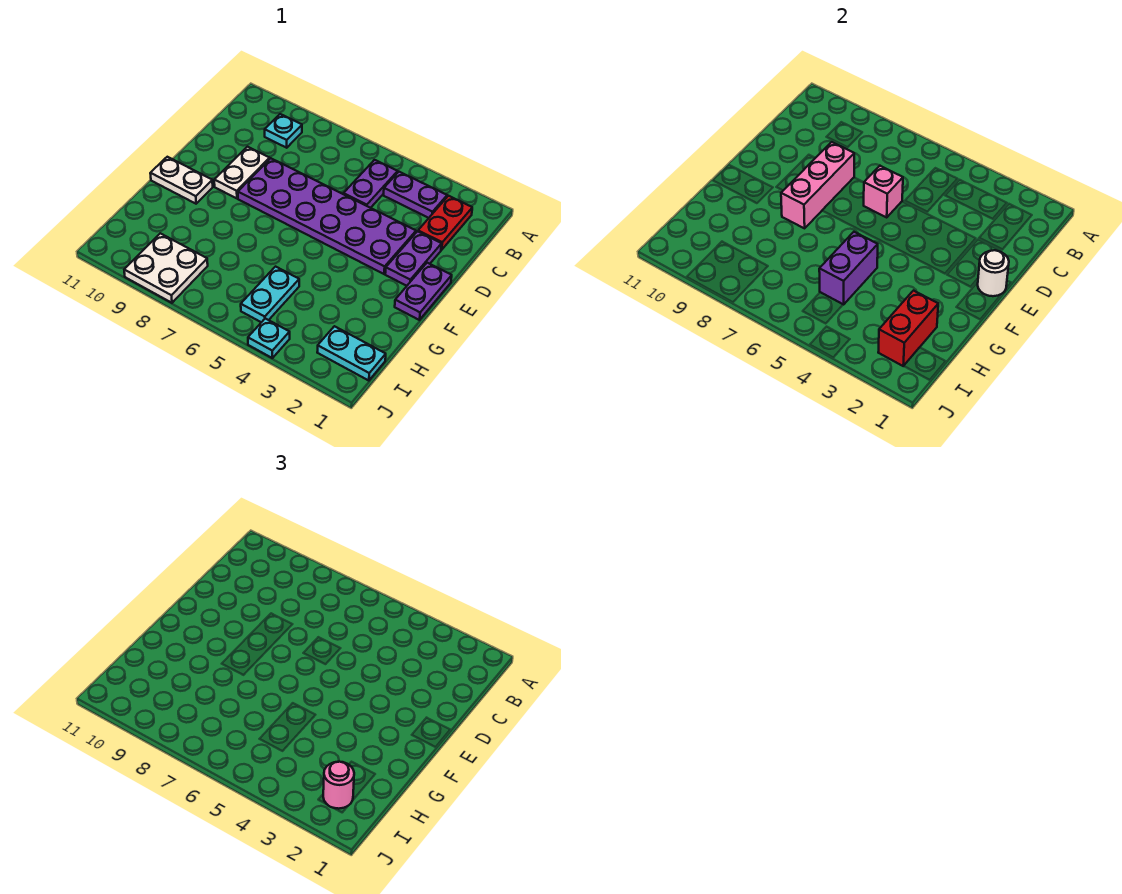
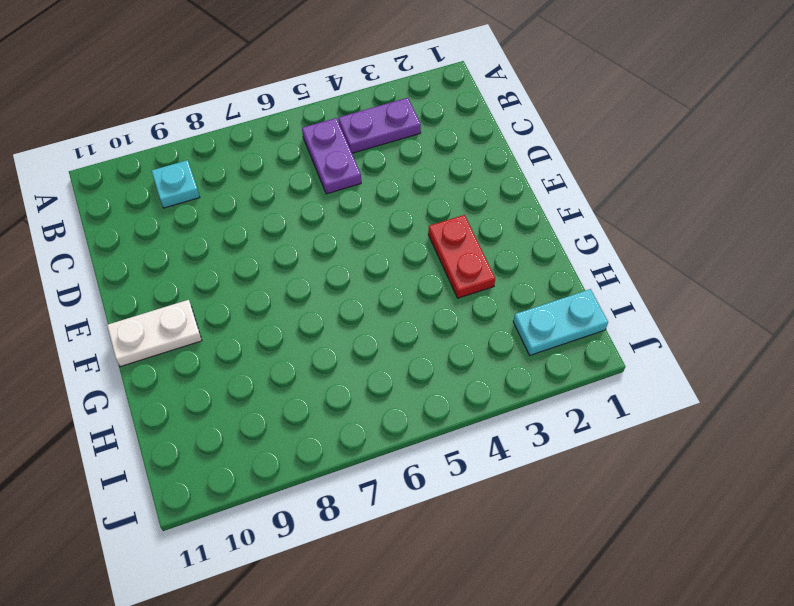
red plate F3:G3 level 1 -> red plate B2:C2 level 1
none -> purple plate D2:E2 level 1
none -> purple plate D3:E8 level 1
none -> white plate D9:E9 level 1

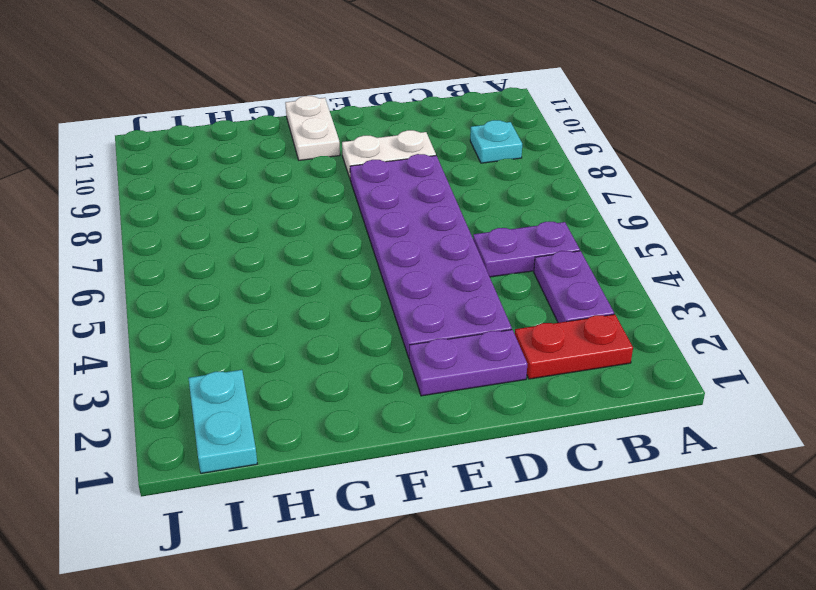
none -> purple plate E1:F1 level 1
none -> cyan plate H5:I5 level 1
none -> white plate I8:J9 level 1

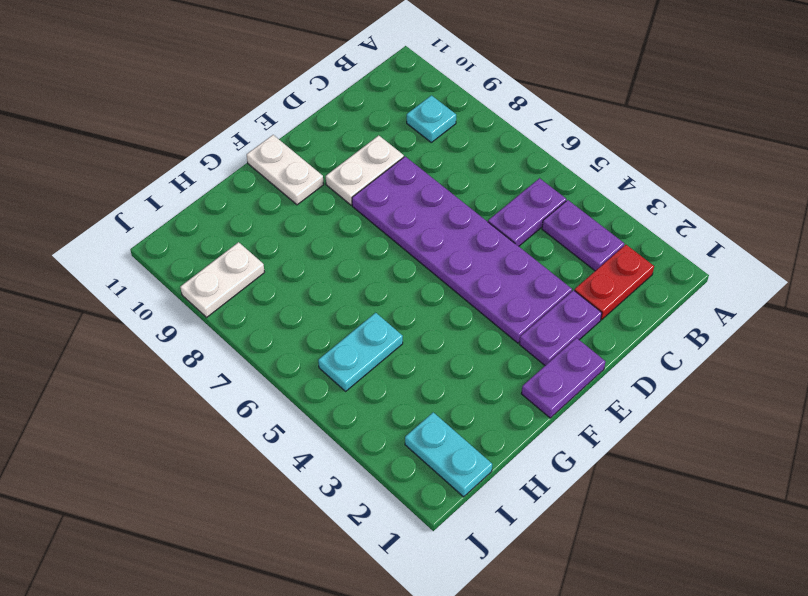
white plate I9:J9 level 1 -> white plate I8:J9 level 1
none -> cyan plate J4 level 1
none -> pink brick D6 level 2
none -> pink brick D8:F8 level 2

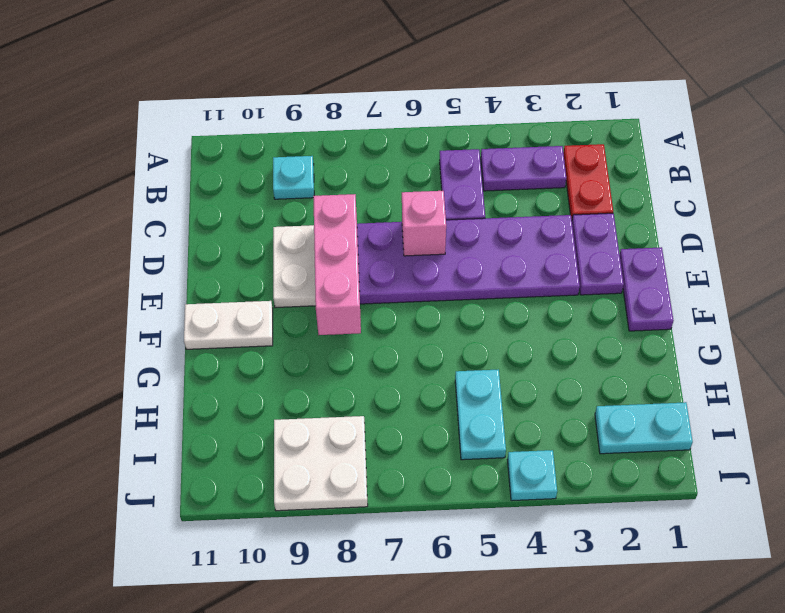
none -> white round brick E1 level 2
none -> purple brick G5:H5 level 2
none -> red brick H2:I2 level 2

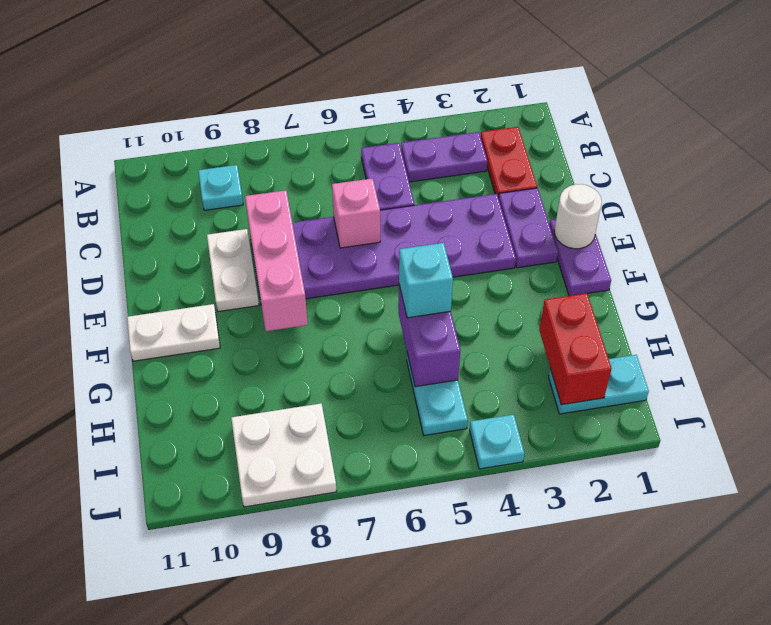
cyan brick G5 level 3 -> none
none -> pink round brick I2 level 3

